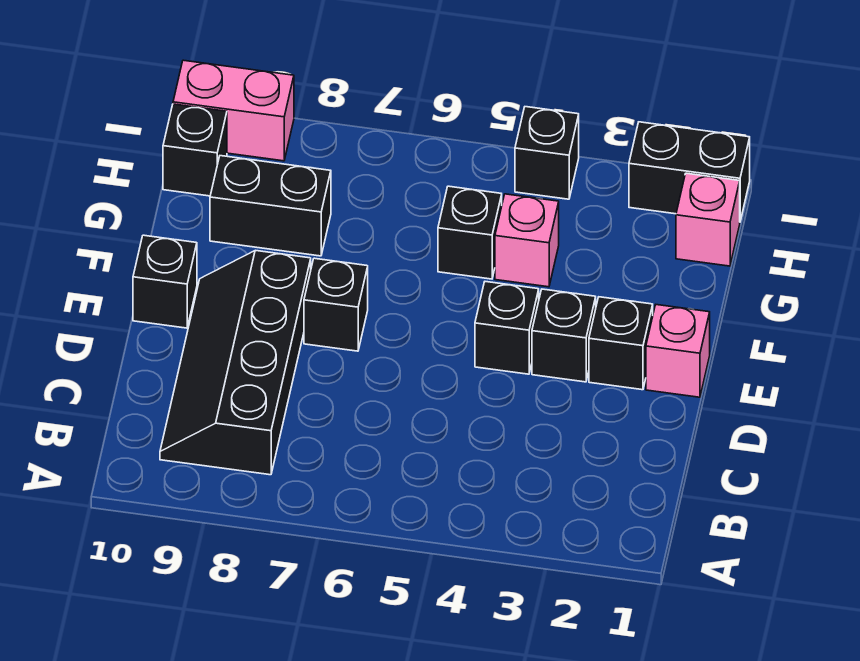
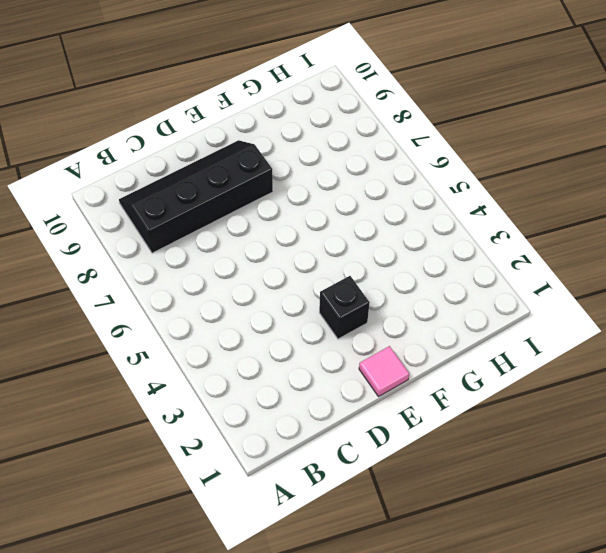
pink tile E1 level 1 -> pink brick E1 level 1
none -> black brick E2 level 1
none -> black brick E4 level 1
none -> black brick E7 level 1

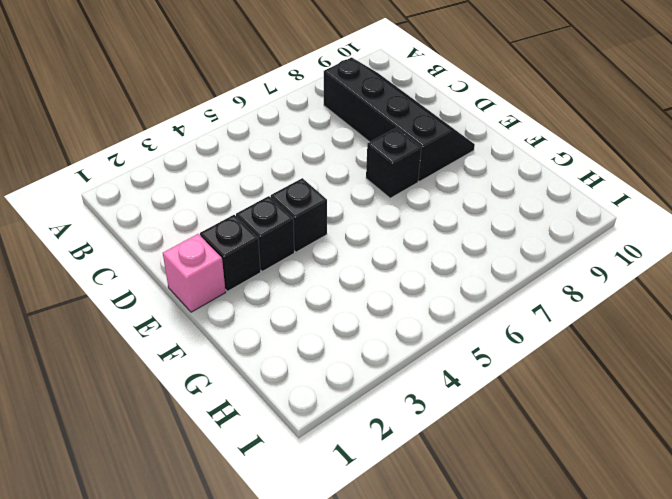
none -> black brick E10 level 1
none -> pink brick G4 level 1
none -> black brick G5 level 1

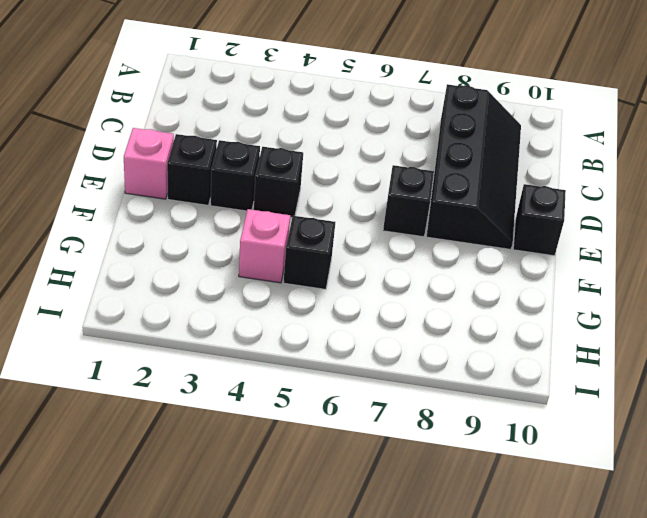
none -> black brick G8:G9 level 1
none -> pink brick H1 level 1
none -> black brick H10 level 1

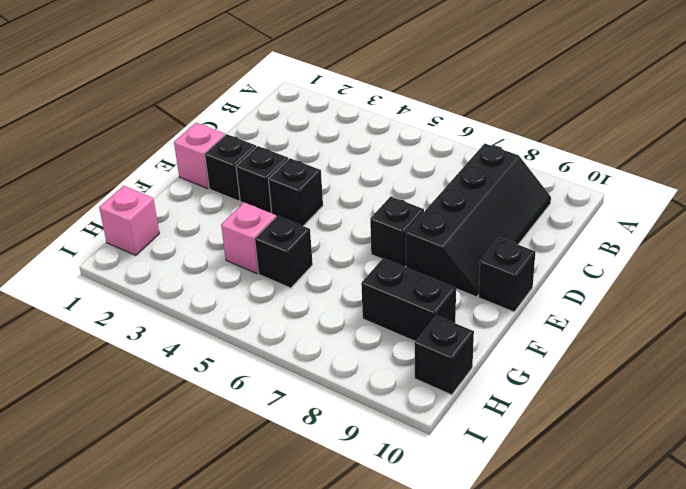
none -> black brick I1:I2 level 1
none -> black brick I4 level 1
none -> pink brick I9:I10 level 1

